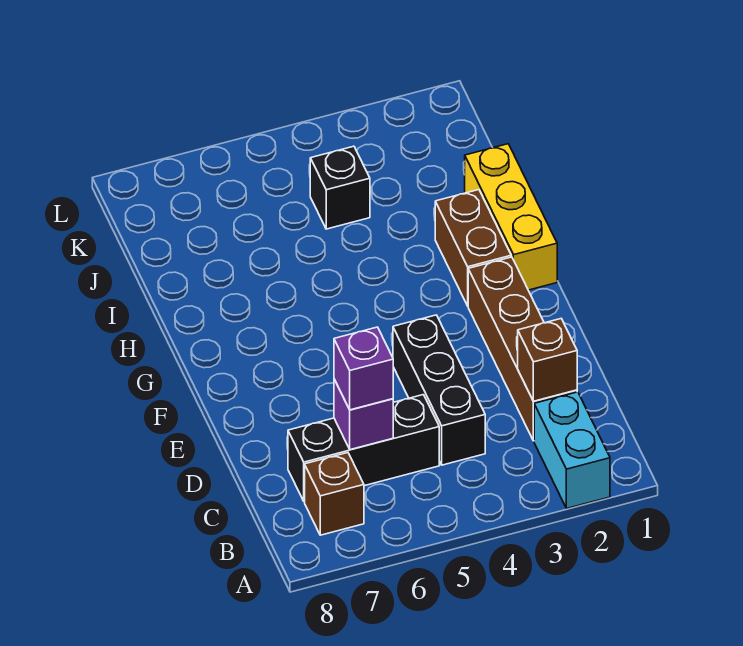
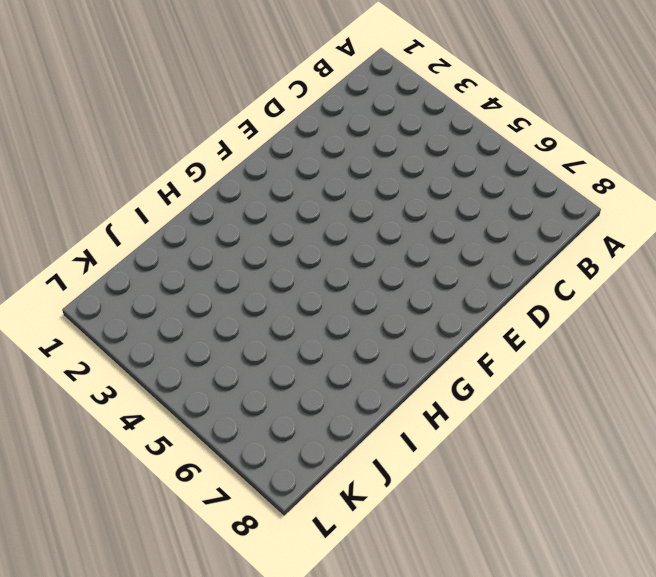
none -> cyan brick A2:B2 level 1
none -> brown brick B7 level 1

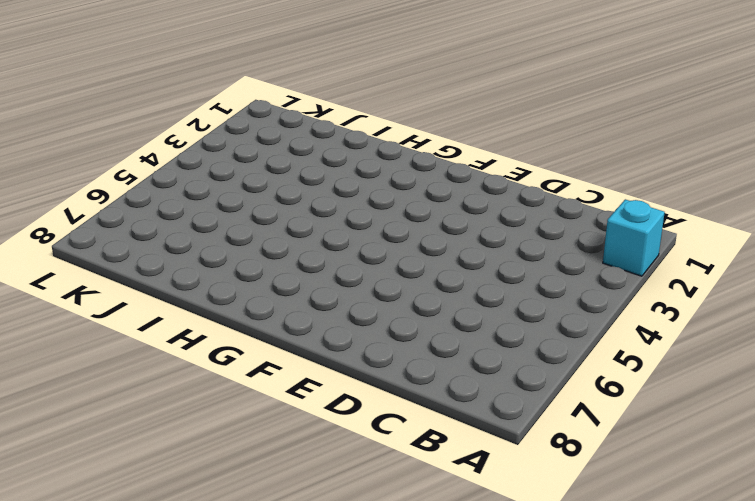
cyan brick A2 level 1 -> cyan brick A2:B2 level 1
none -> brown brick B7 level 1
none -> brown brick C2:F2 level 1

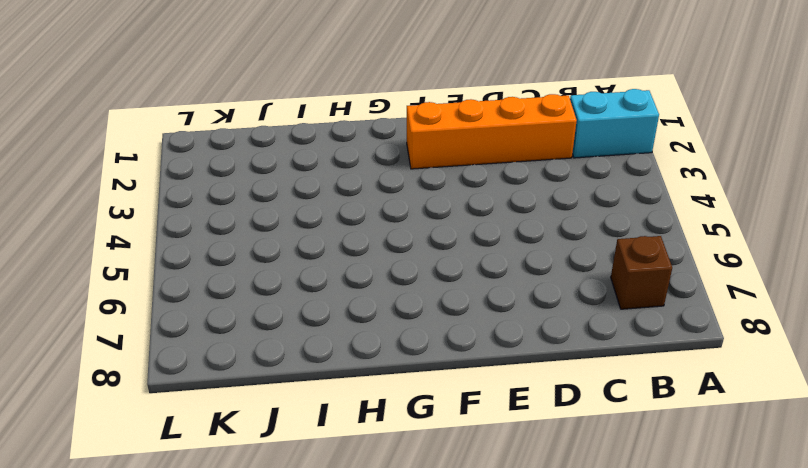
orange brick C2:F2 level 1 -> brown brick C2:F2 level 1
none -> black brick C4:E4 level 1
none -> black brick C5:C7 level 1

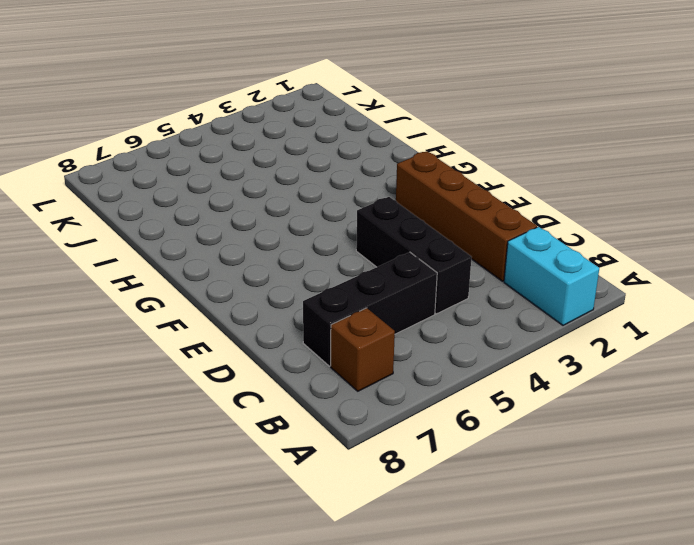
none -> yellow brick G1:I1 level 1
none -> brown brick G2:H2 level 1

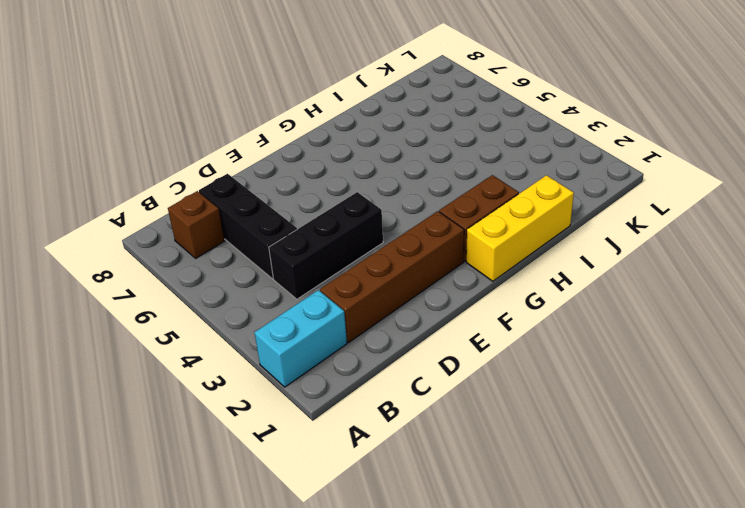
none -> black brick J4 level 1
none -> brown brick C2 level 2

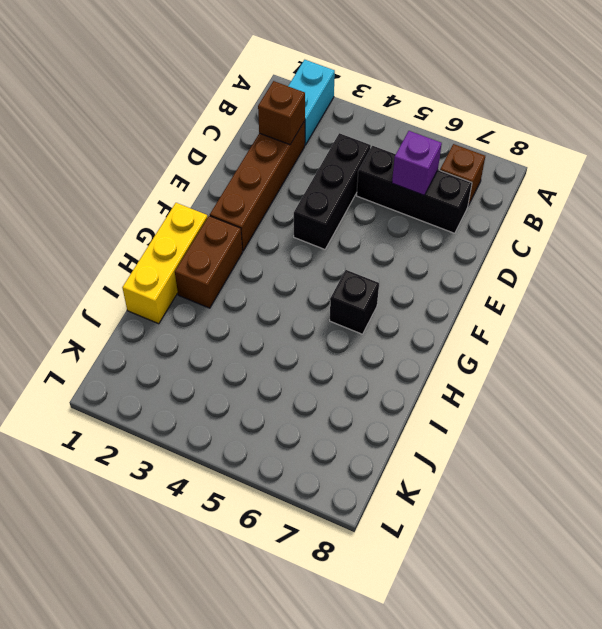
black brick G6 level 1 -> black brick J4 level 1
none -> purple brick C6 level 3

